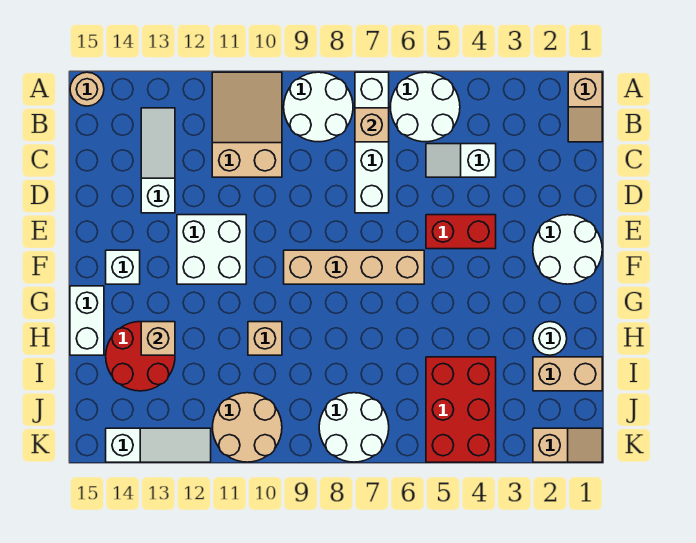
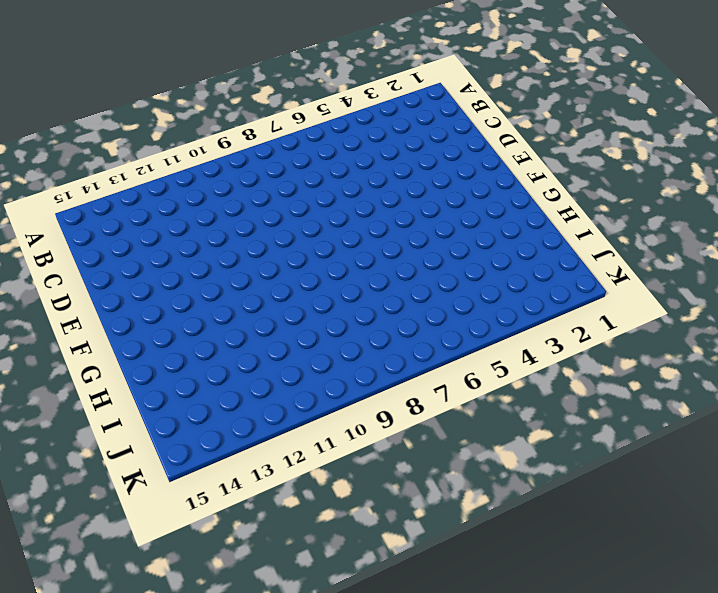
none -> tan slope A1:B1 level 1 top A
none -> white round brick A5:B6 level 1
none -> white brick A7:D7 level 1

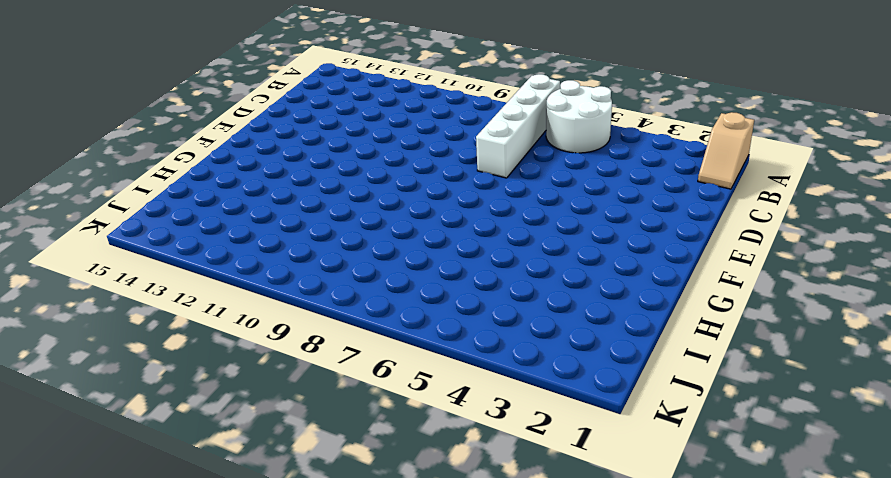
none -> white round brick A8:B9 level 1
none -> tan slope A10:C11 level 1 top C
none -> tan round brick A15 level 1

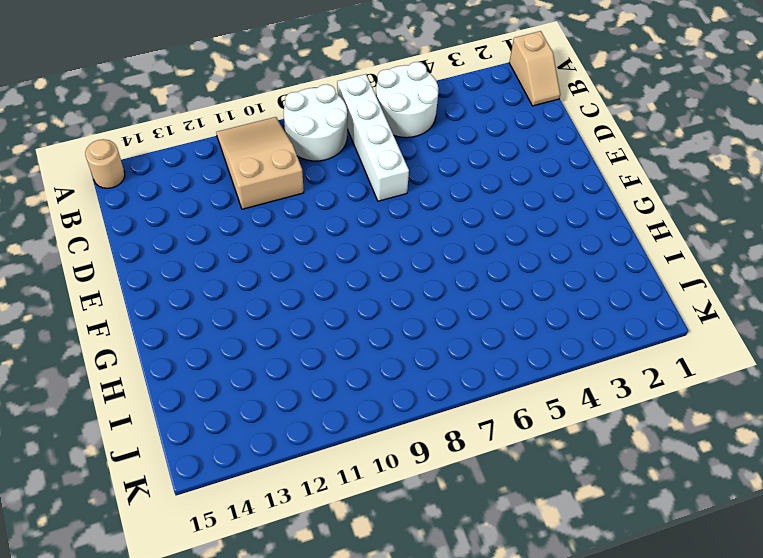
none -> white slope B13:D13 level 1 top D
none -> white slope C4:C5 level 1 top 4
none -> white round brick E1:F2 level 1

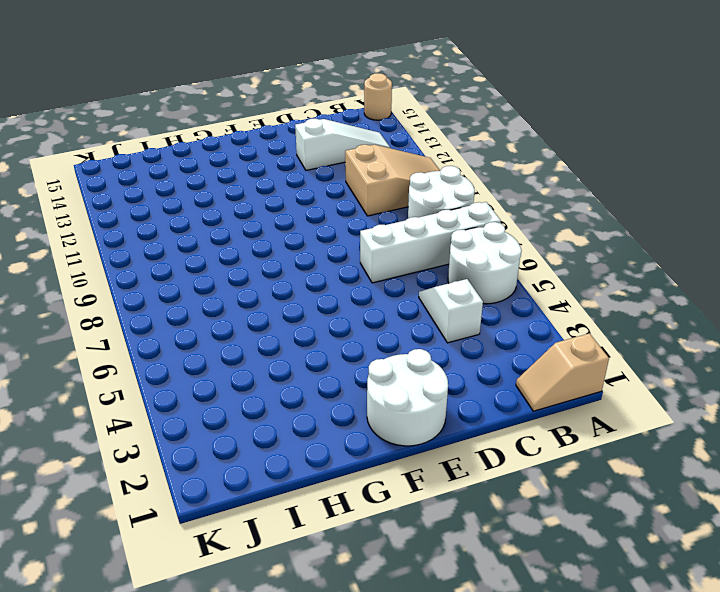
none -> red brick E4:E5 level 1
none -> white brick E11:F12 level 1
none -> tan brick F6:F9 level 1

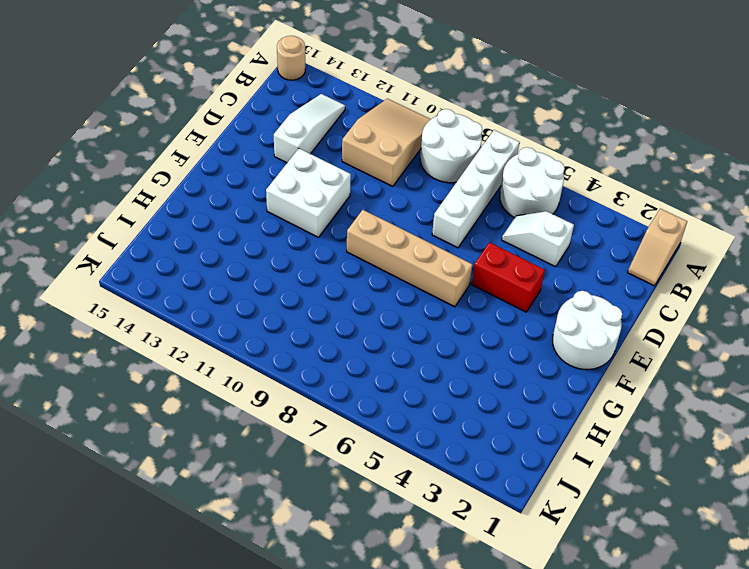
none -> white brick F14 level 1
none -> white brick G15:H15 level 1
none -> white round brick H2 level 1

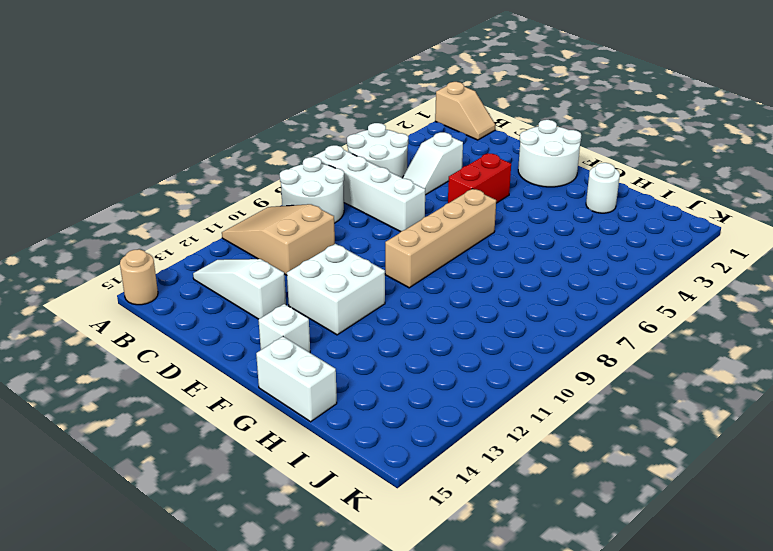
none -> tan brick H10 level 1
none -> red round brick H13:I14 level 1
none -> tan brick I1:I2 level 1

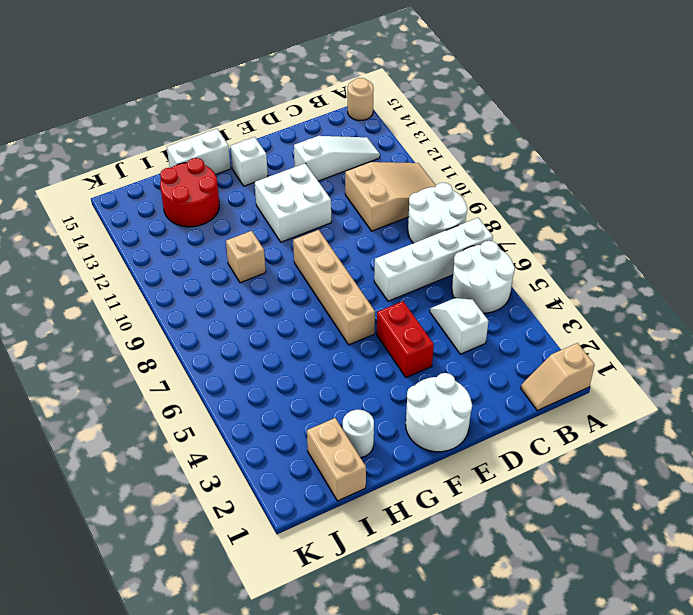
none -> red brick I4:K5 level 1
none -> white round brick J7:K8 level 1
none -> tan round brick J10:K11 level 1

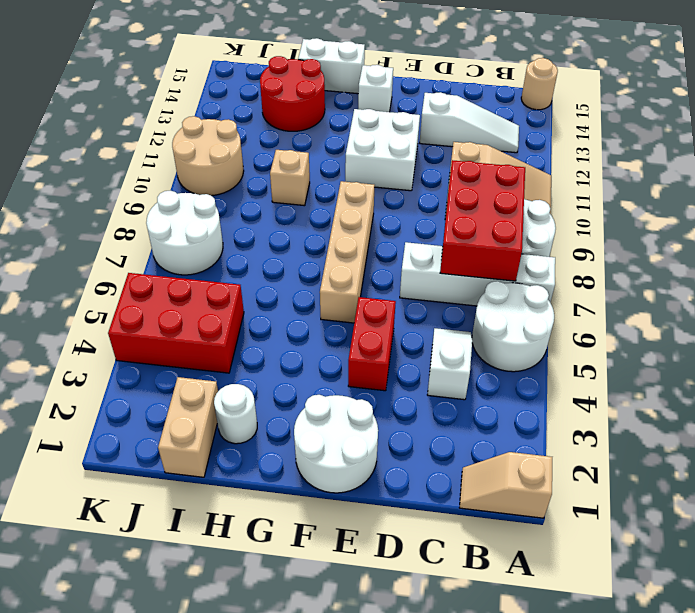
red brick B7:C9 level 2 -> tan brick B7 level 2
none -> tan slope K1:K2 level 1 top 2
none -> white slope K12:K14 level 1 top 14
none -> tan brick H13 level 2

